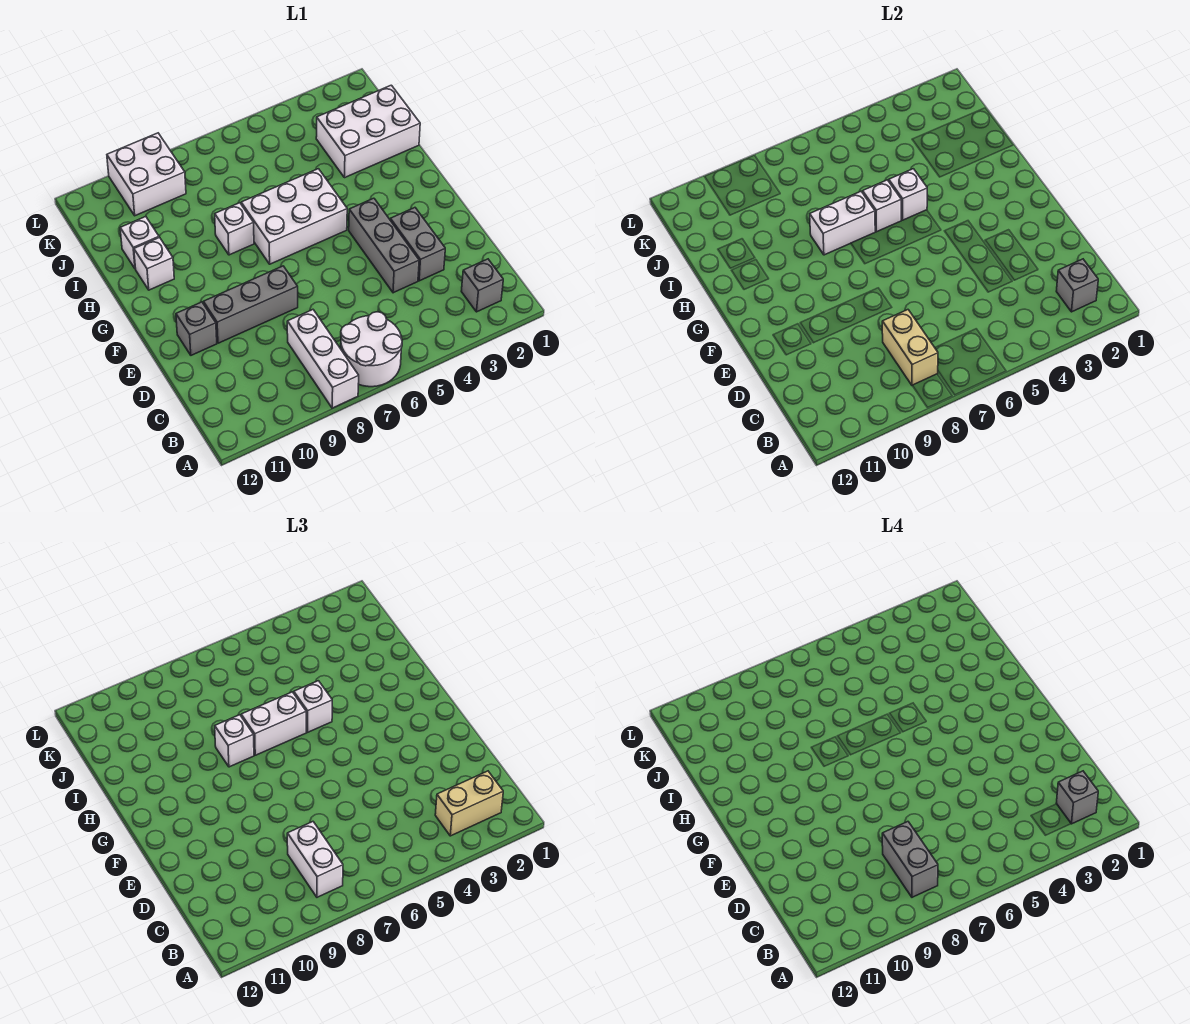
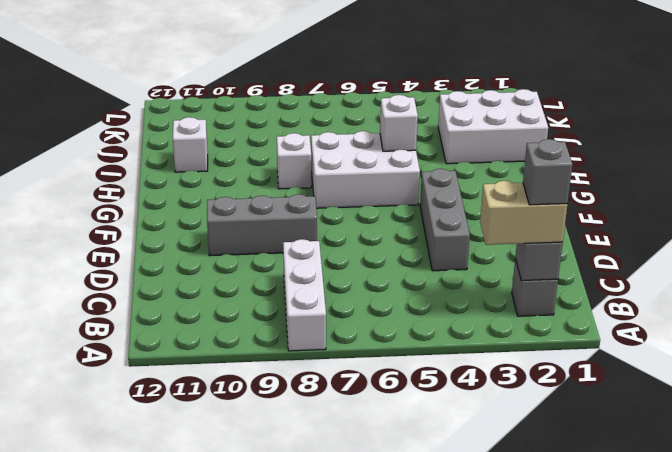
none -> white round brick A6:B7 level 1
none -> grey brick D3:E3 level 1
none -> grey brick E11 level 1

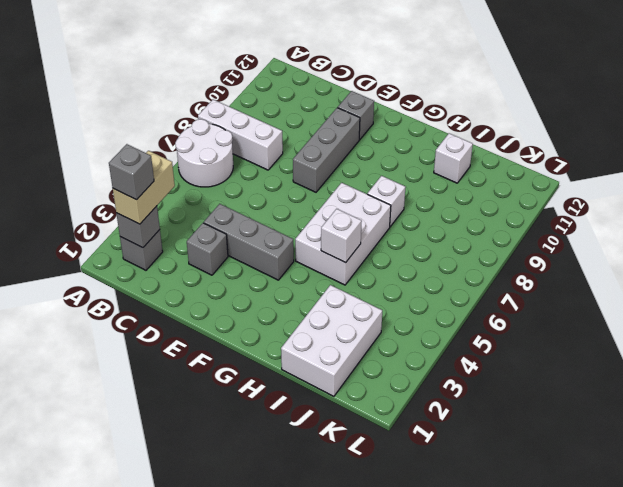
grey brick D3 level 1 -> grey brick D3:E3 level 1
none -> white brick H11 level 1
none -> white brick K9:L10 level 1
none -> tan brick B8:C8 level 2

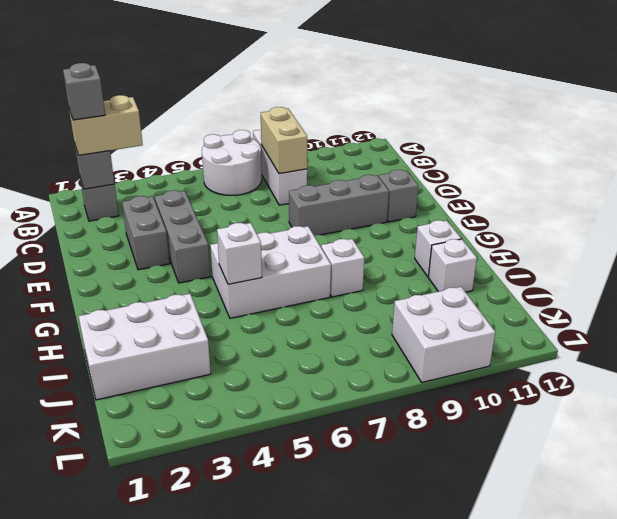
none -> white brick H6 level 2
none -> white brick H7:H8 level 2
none -> white brick B8:C8 level 3

